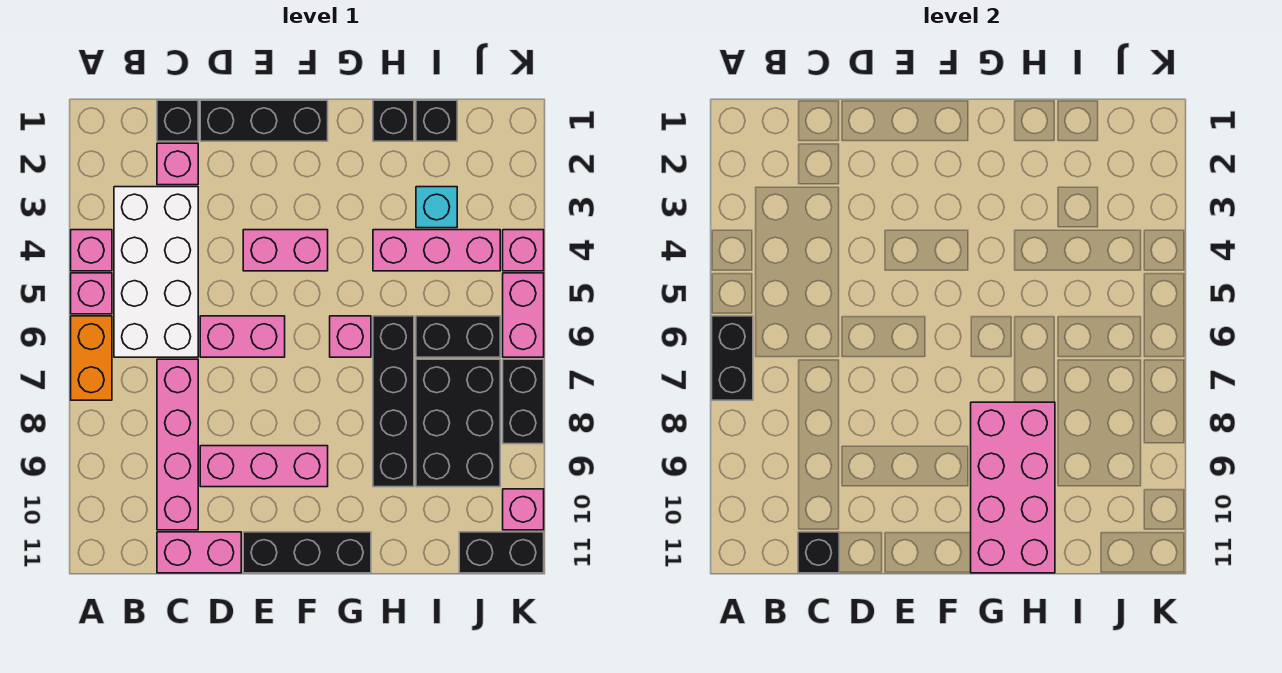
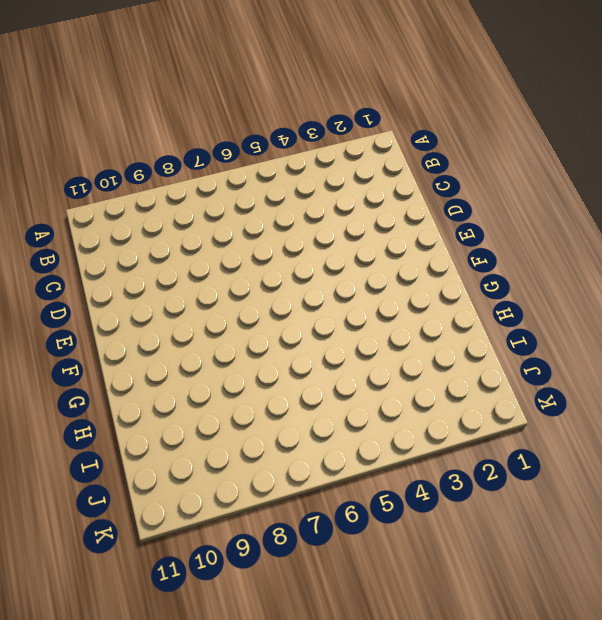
none -> pink brick A4 level 1
none -> pink brick A5 level 1
none -> orange brick A6:A7 level 1

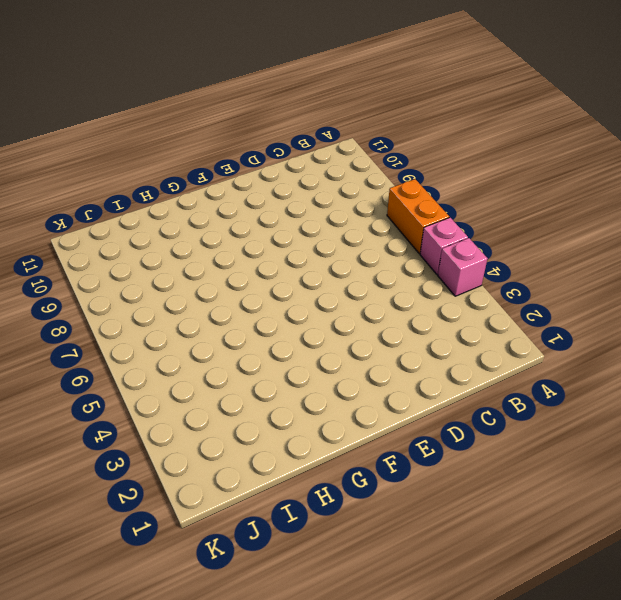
none -> white brick B3:C6 level 1
none -> black brick C1 level 1
none -> pink brick C2 level 1

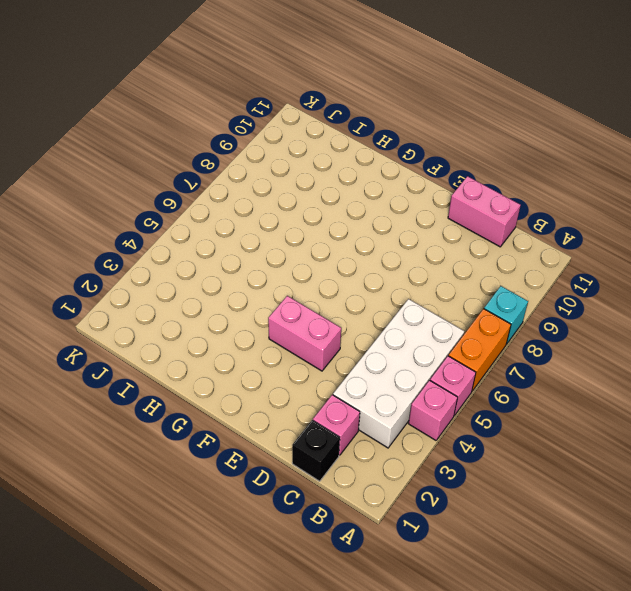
cyan brick A8 level 1 -> cyan brick I3 level 1
none -> pink brick C7:C10 level 1
none -> black brick D1:F1 level 1
none -> pink brick D6:E6 level 1

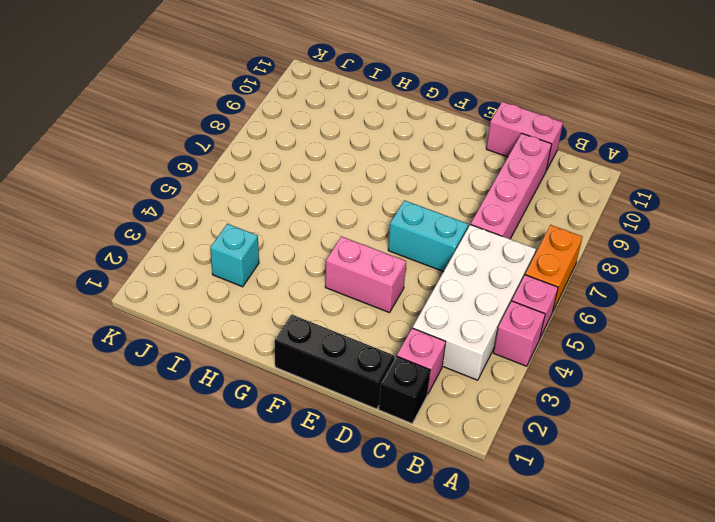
cyan brick D6:E6 level 1 -> pink brick D6:E6 level 1
none -> pink brick D9:F9 level 1
none -> black brick E11:G11 level 1
none -> pink brick G6 level 1

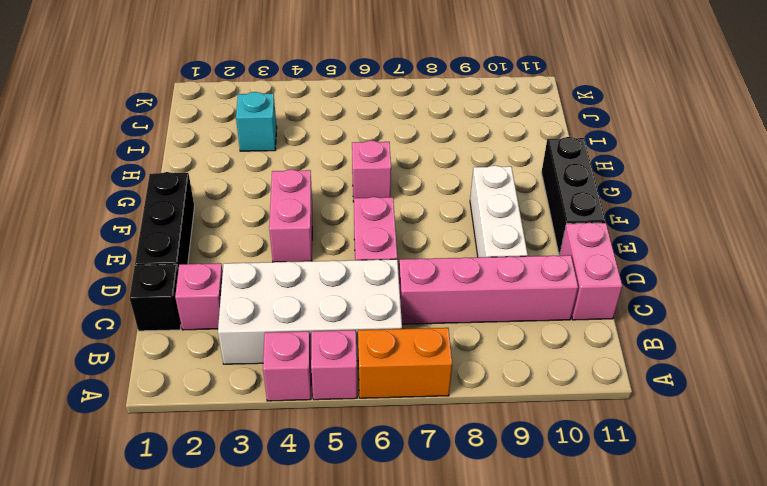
white brick D9:F9 level 1 -> pink brick D9:F9 level 1
none -> black brick H1 level 1
none -> pink brick H4:J4 level 1
none -> black brick H6:H9 level 1

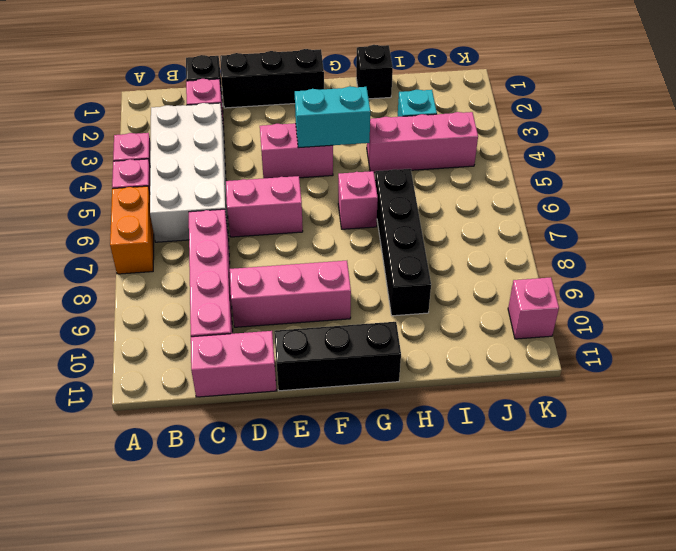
cyan brick F4:G4 level 2 -> none
none -> black brick I1 level 1
none -> black brick I6:J6 level 1
none -> black brick I7:J9 level 1

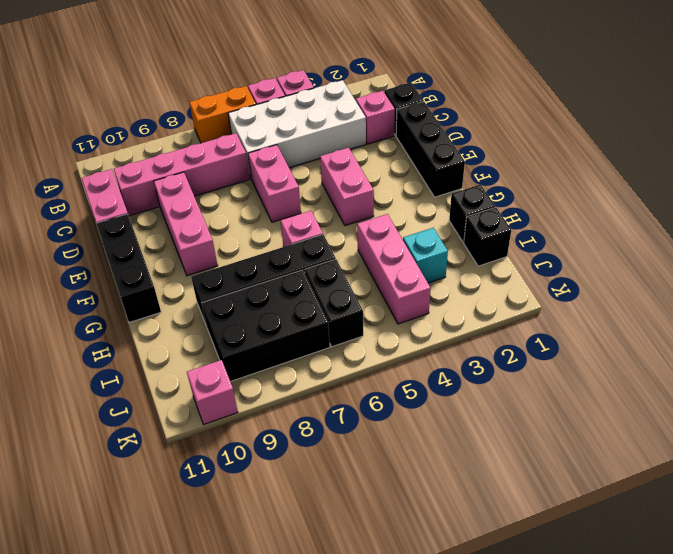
none -> black brick J11:K11 level 1
none -> pink brick K4 level 1
none -> pink brick K5:K6 level 1

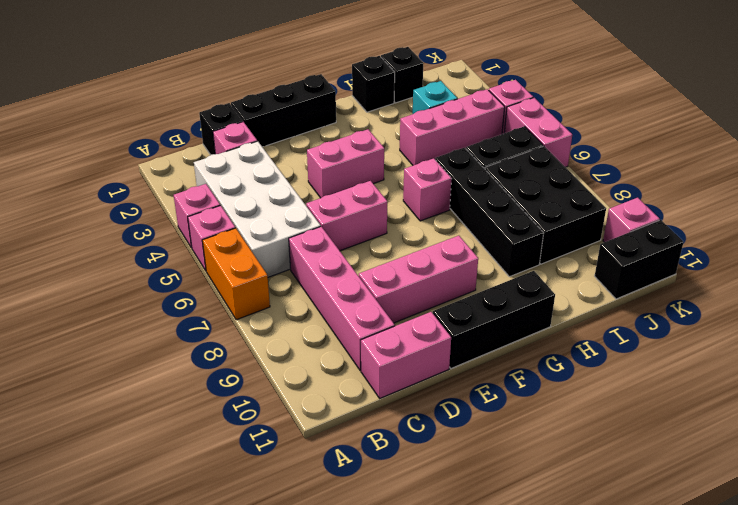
none -> black brick K7:K8 level 1
none -> black brick A6:A7 level 2
none -> black brick C11 level 2

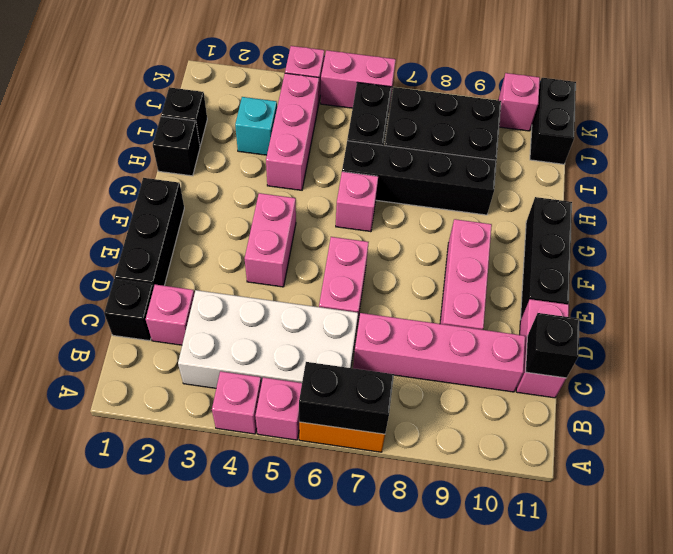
none -> black brick K7:K8 level 1
none -> pink brick G8:H11 level 2

